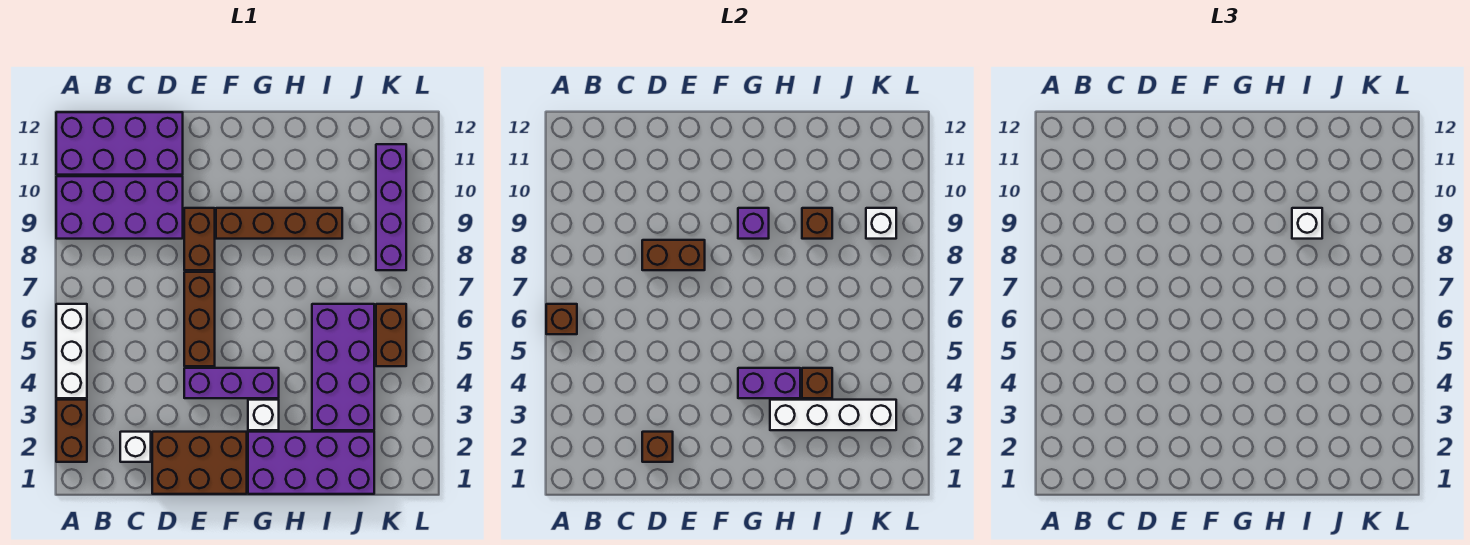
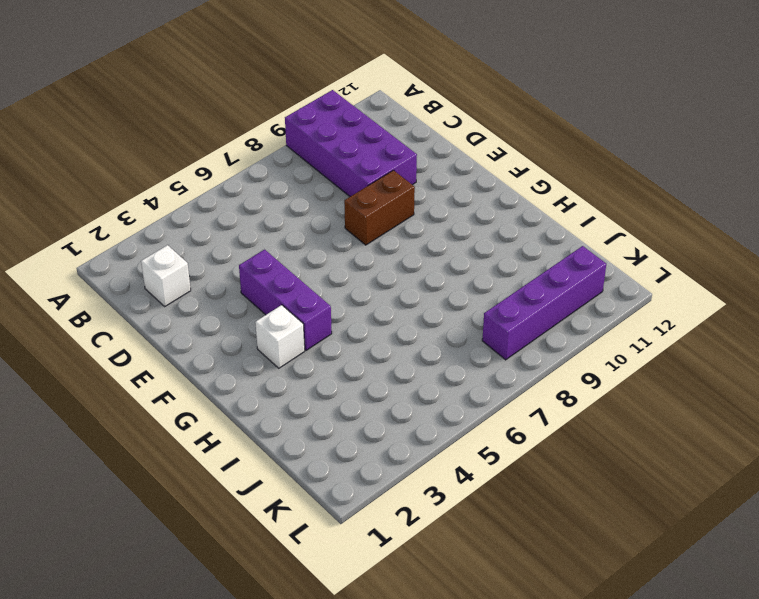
none -> brown brick A2:A3 level 1
none -> white brick A4:A6 level 1
none -> purple brick A11:D12 level 1

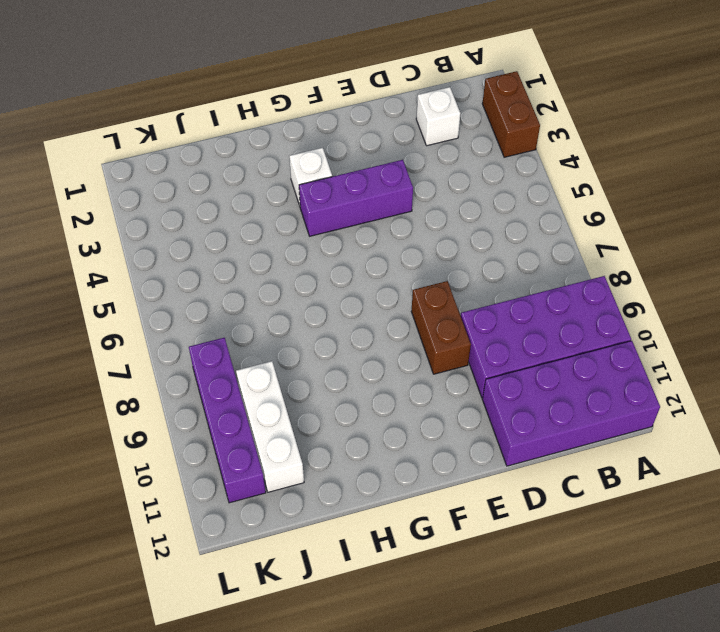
white brick J9:J11 level 1 -> white brick A4:A6 level 1
none -> brown brick D1:F2 level 1
none -> brown brick E5:E7 level 1
none -> brown brick F9:I9 level 1

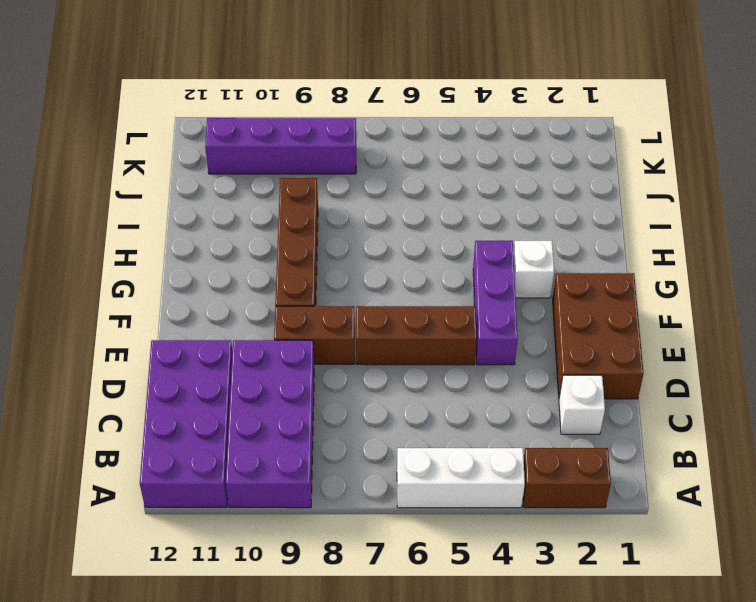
none -> purple brick G1:J2 level 1
none -> purple brick I3:J6 level 1
none -> brown brick K5:K6 level 1

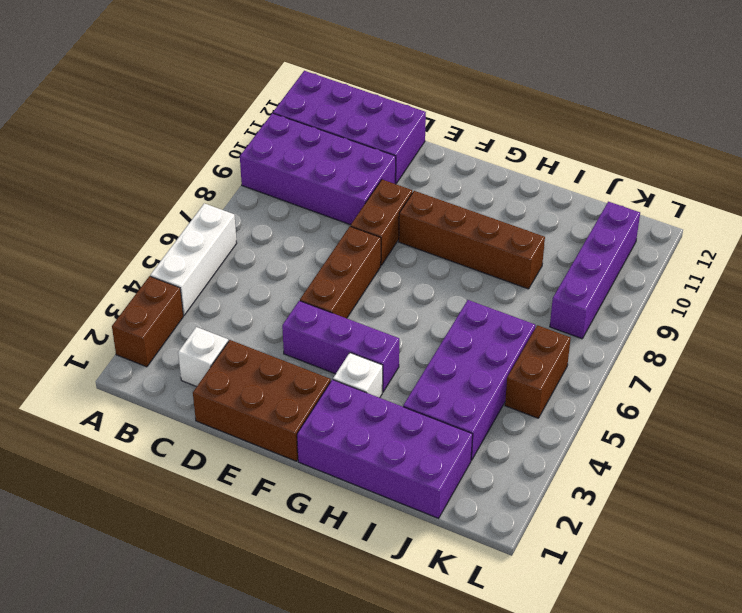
none -> brown brick A6 level 2
none -> brown brick D2 level 2
none -> brown brick D8:E8 level 2

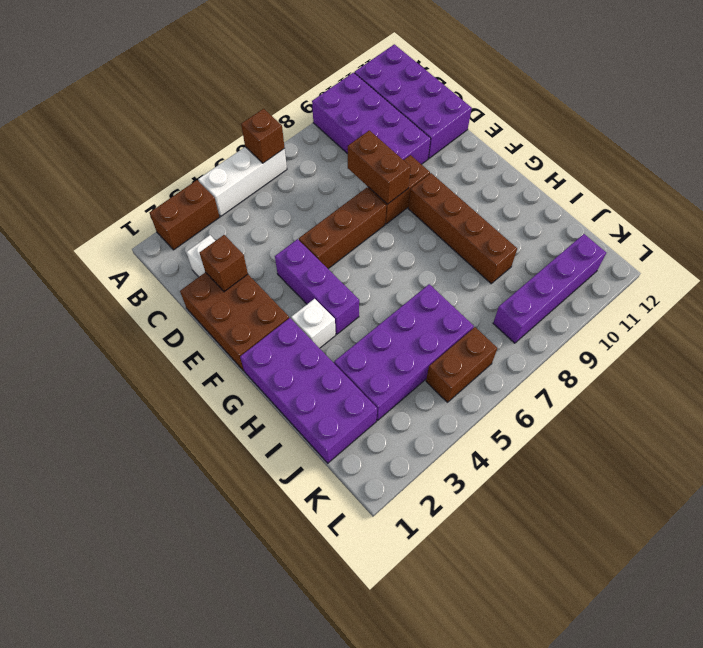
none -> purple brick G4:H4 level 2
none -> purple brick G9 level 2
none -> white brick H3:K3 level 2

